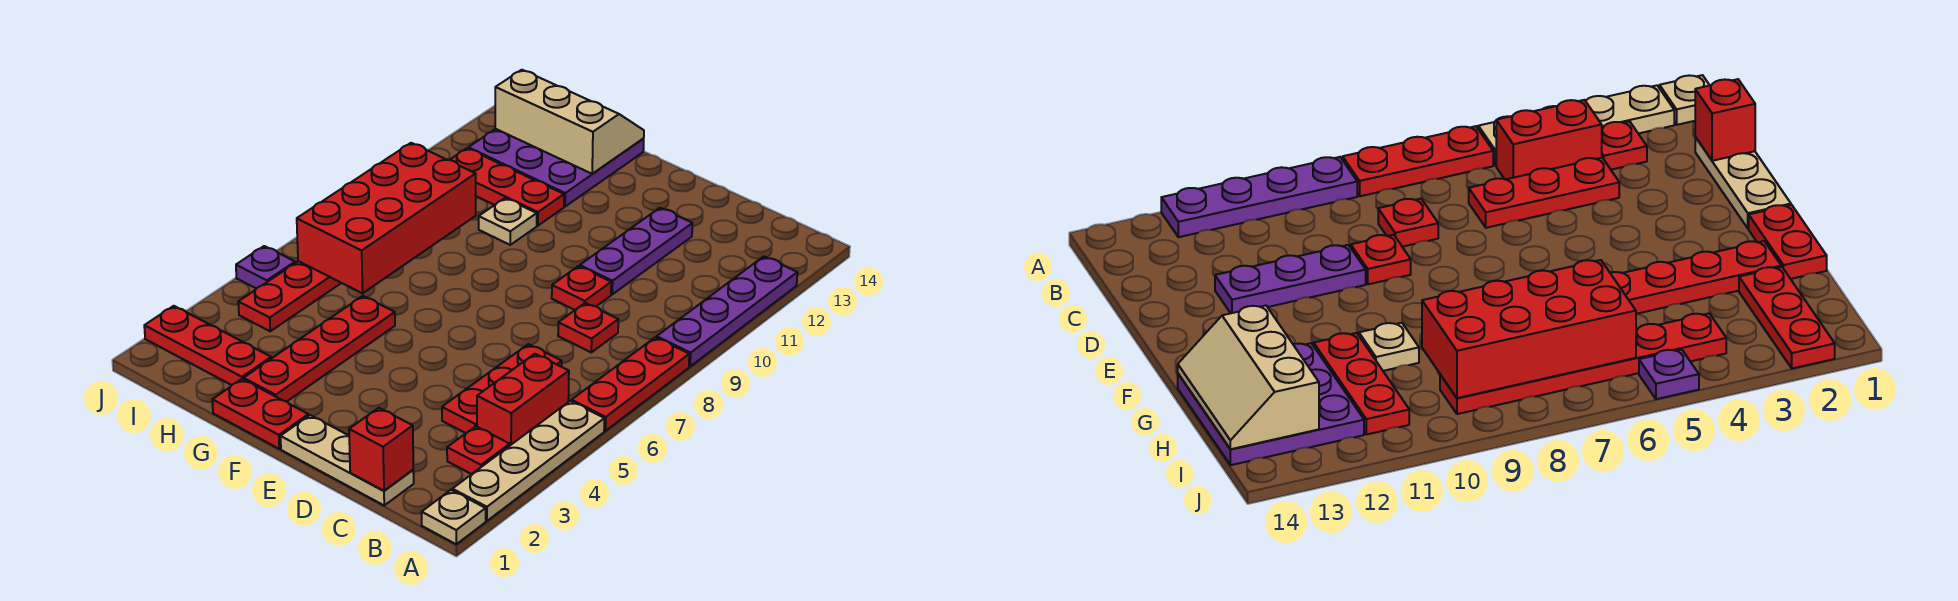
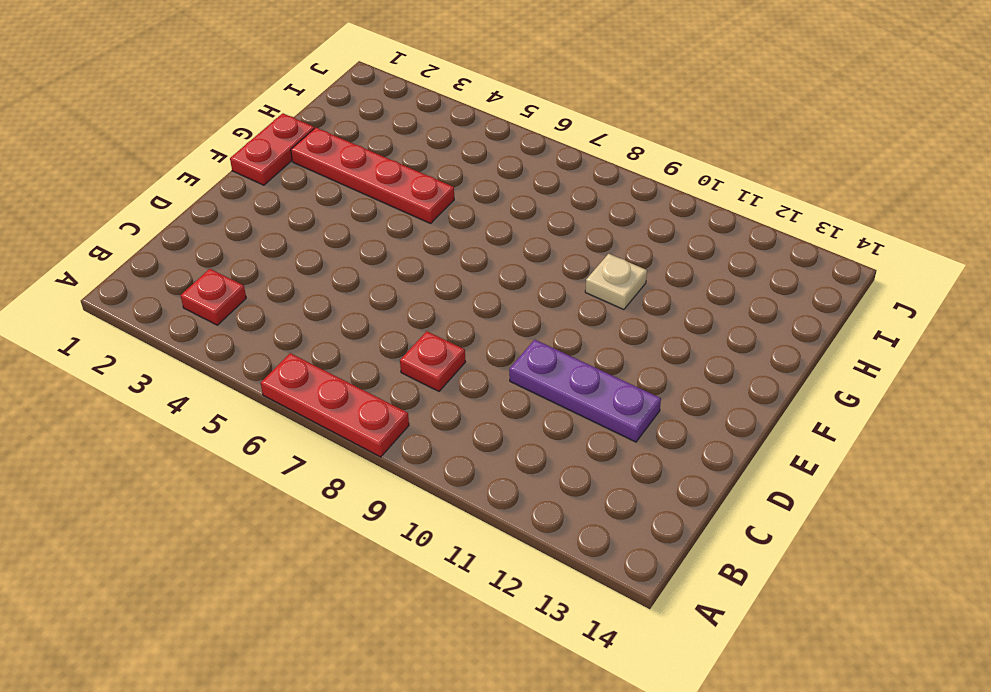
none -> tan plate A1 level 1
none -> tan plate A2:A5 level 1
none -> purple plate A9:A12 level 1

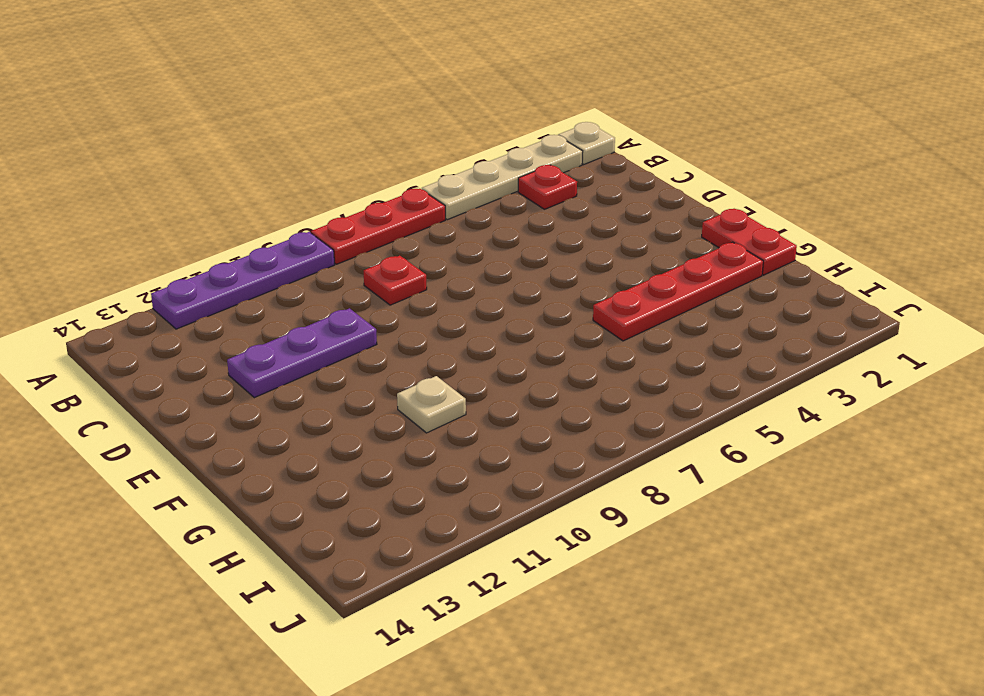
none -> red brick B4:B5 level 1
none -> tan plate C1:E1 level 1
none -> red plate C4:C6 level 1

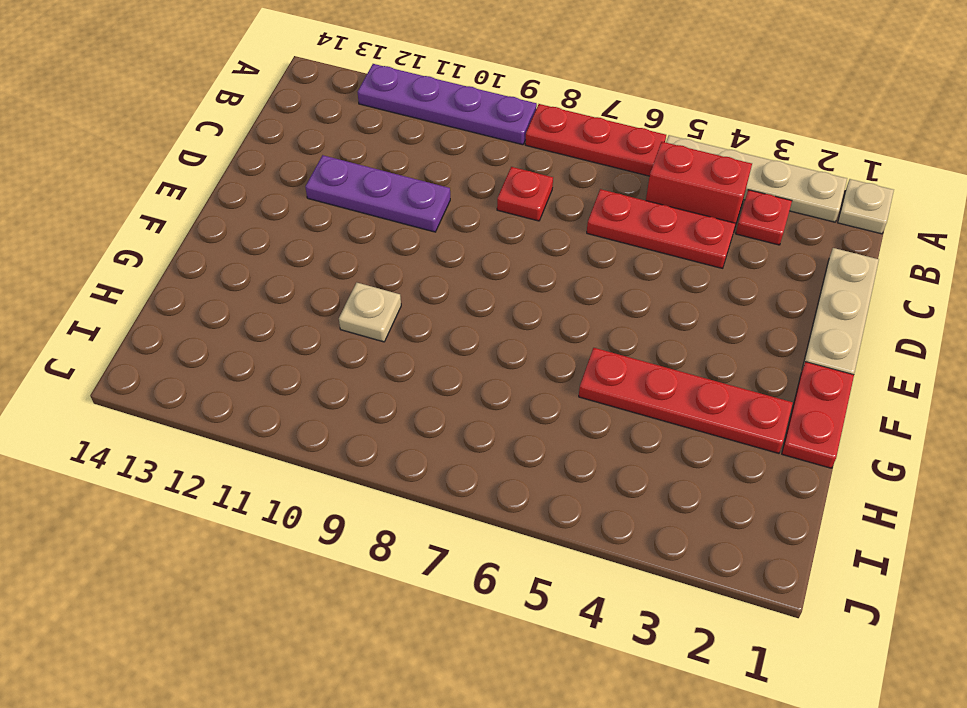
none -> red plate D9 level 1
none -> red plate G11:I11 level 1
none -> purple plate G12:I14 level 1

